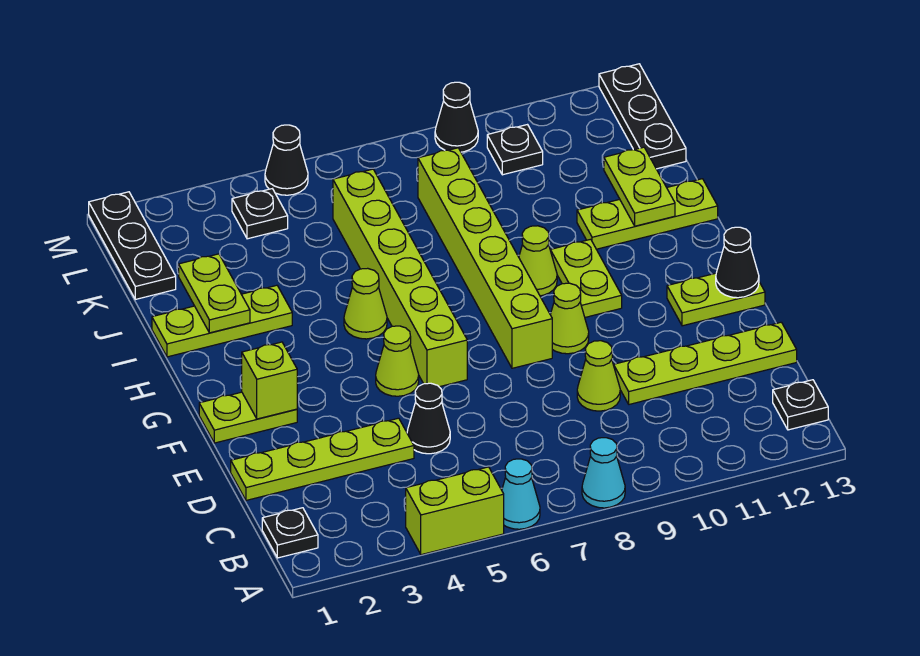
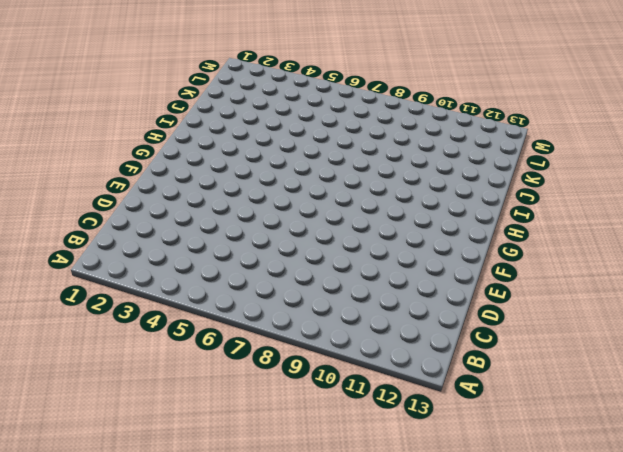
none -> lime brick A4:A5 level 1
none -> cyan cone A6 level 1
none -> cyan cone A8 level 1
none -> black plate B1 level 1

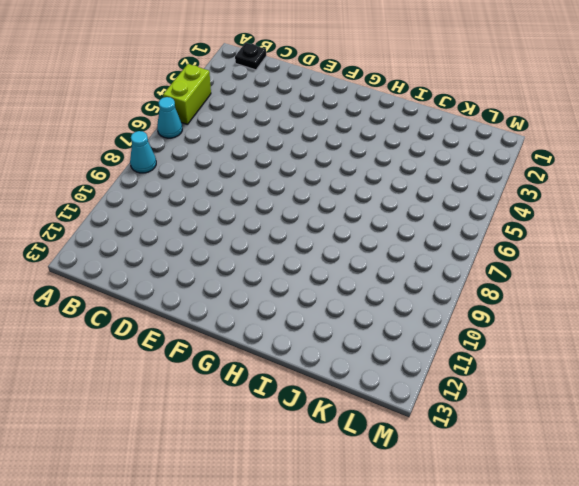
none -> black plate B13 level 1
none -> lime plate D1:D4 level 1
none -> black cone D5 level 1
none -> lime cone D9 level 1

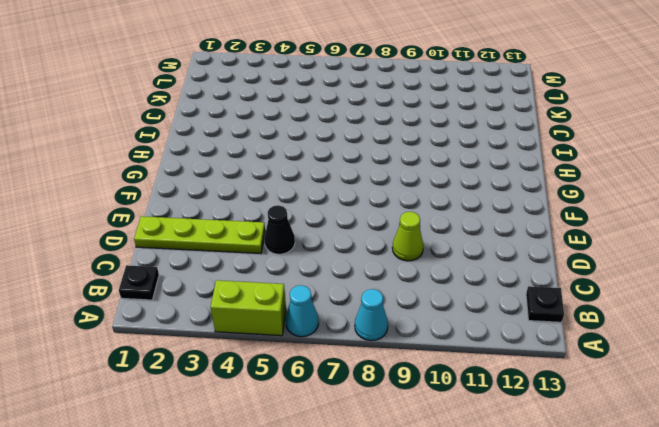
none -> lime plate D10:D13 level 1
none -> lime plate F1:F2 level 1
none -> lime cone F5 level 1
none -> lime brick F6:K6 level 1

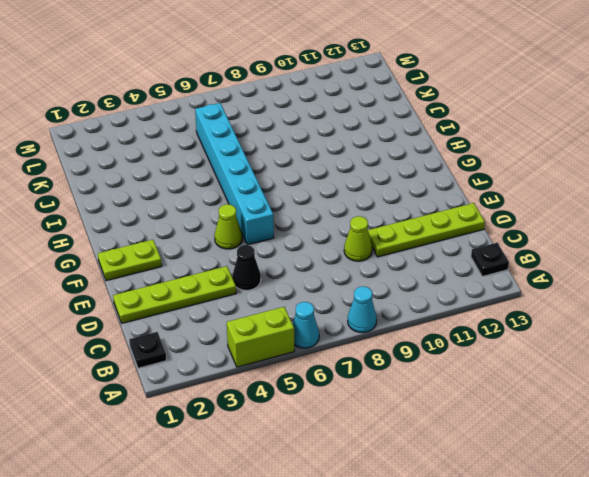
cyan brick F6:K6 level 1 -> lime brick F6:K6 level 1
none -> lime brick F8:K8 level 1
none -> lime cone F9 level 1
none -> lime plate F12:F13 level 1
none -> lime plate G10:H10 level 1

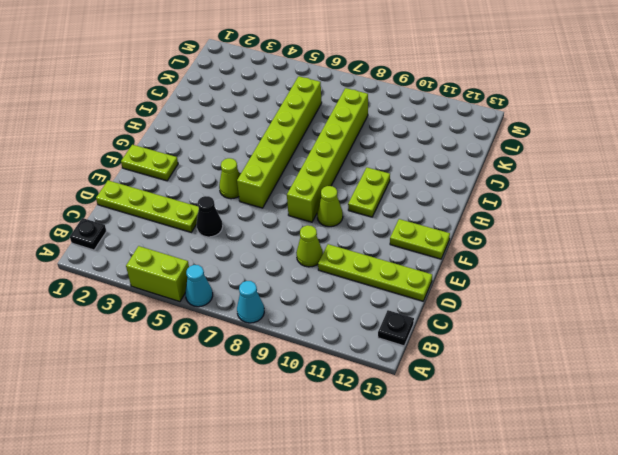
none -> lime cone H5 level 1
none -> lime cone H9 level 1
none -> lime plate I1:I3 level 1
none -> lime plate I11:I13 level 1

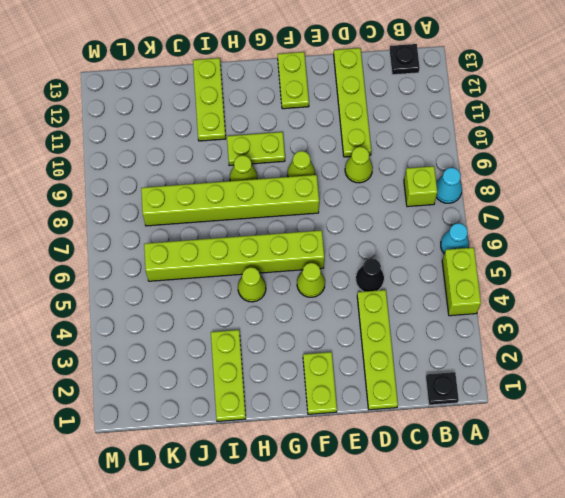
lime brick B8 level 1 -> lime brick F2 level 2
none -> black plate K1:M1 level 1
none -> black plate K13:M13 level 1
none -> black plate L4 level 1
none -> black plate L10 level 1

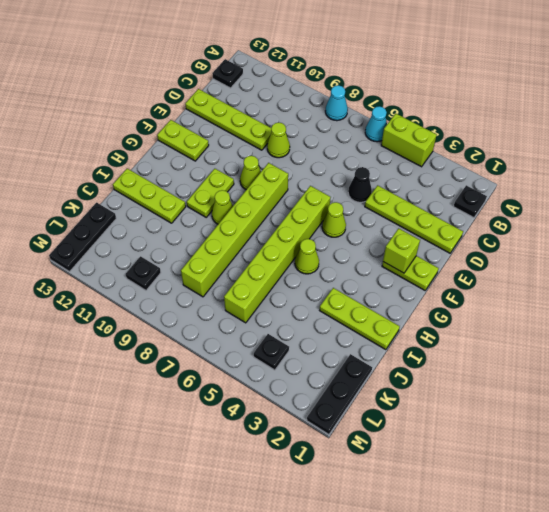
none -> black cone M5 level 1
none -> black cone M9 level 1
none -> black cone F13 level 2
none -> lime plate I2:J2 level 2

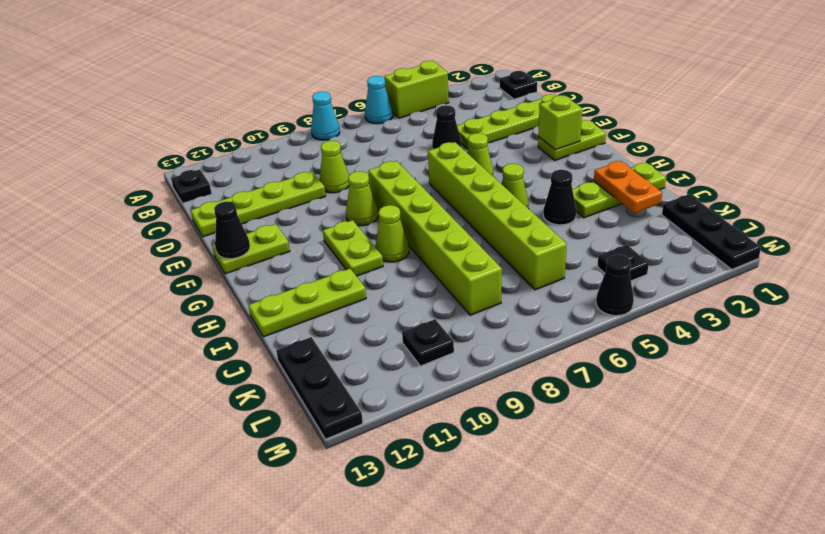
orange plate I2:J2 level 2 -> lime plate I2:J2 level 2
black cone I4 level 1 -> black cone M9 level 1
none -> lime plate I12:J12 level 2

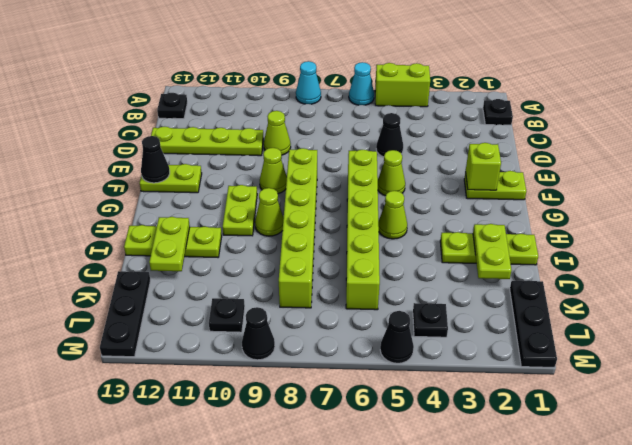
none -> lime plate D1:D4 level 1

